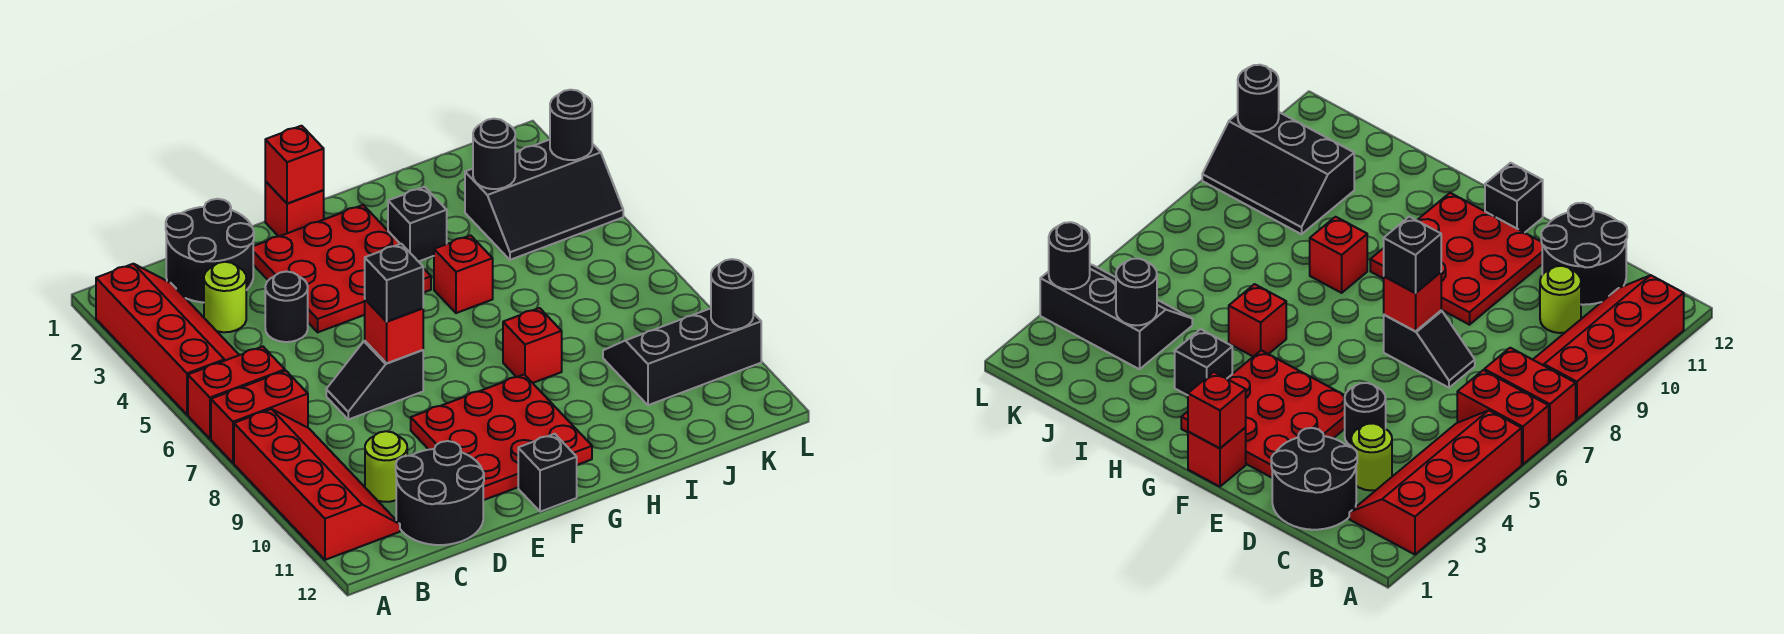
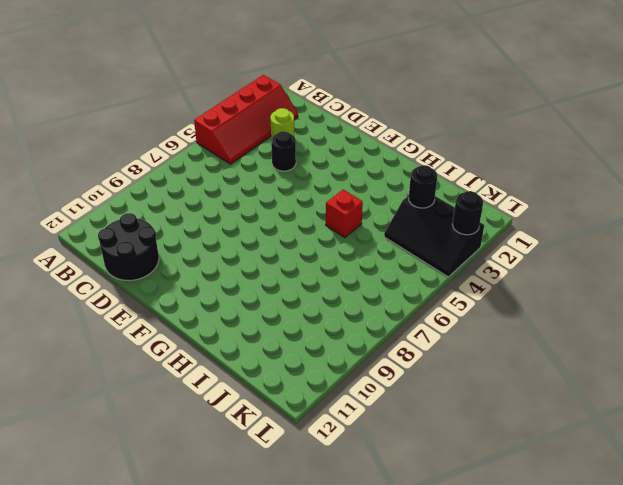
none -> red brick A6:B6 level 1
none -> red brick A7:B7 level 1
none -> red slope A8:B11 level 1 top A

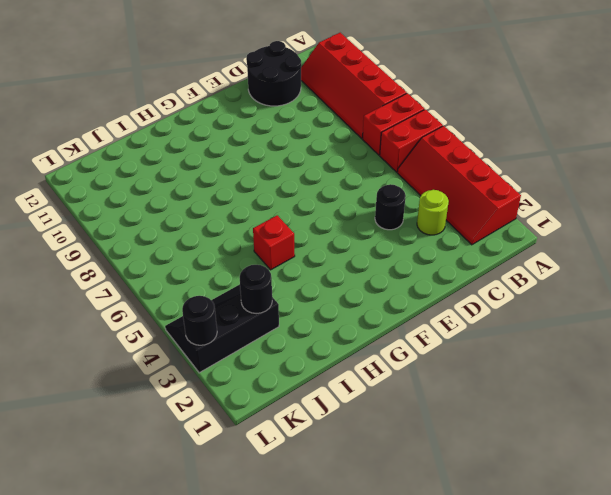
none -> black round brick C1:D2 level 1
none -> lime round brick C10 level 1
none -> black slope D7:E7 level 1 top E

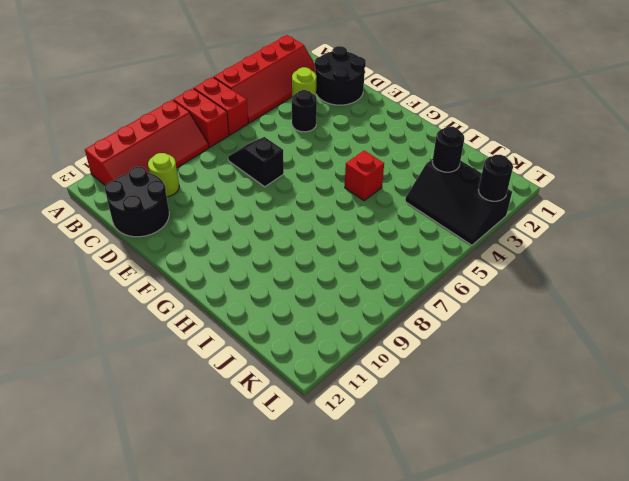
none -> red plate E2:G4 level 1
none -> red plate E9:G11 level 1
none -> red brick F1 level 1

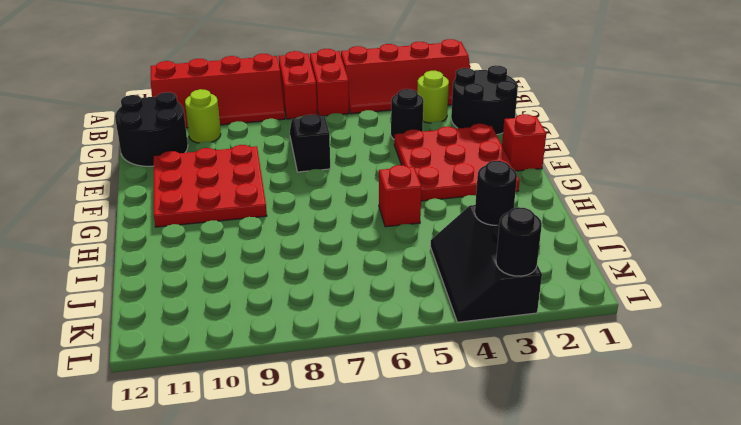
none -> black brick F12 level 1
none -> black brick H3 level 1
none -> red brick H8 level 1

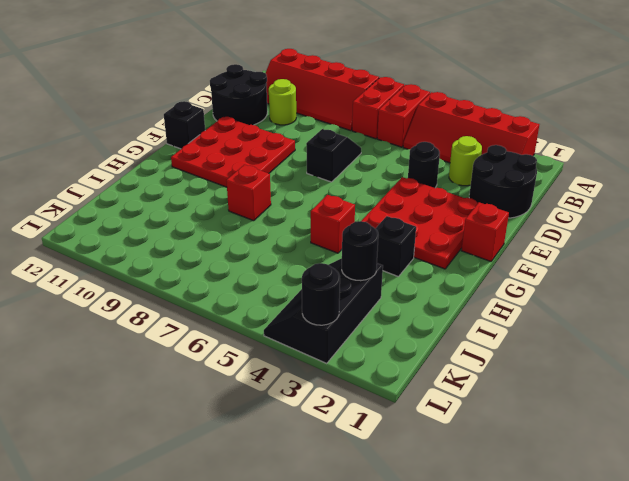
none -> black slope J9:L10 level 1 top 10
none -> red brick E7 level 2
none -> red brick F1 level 2

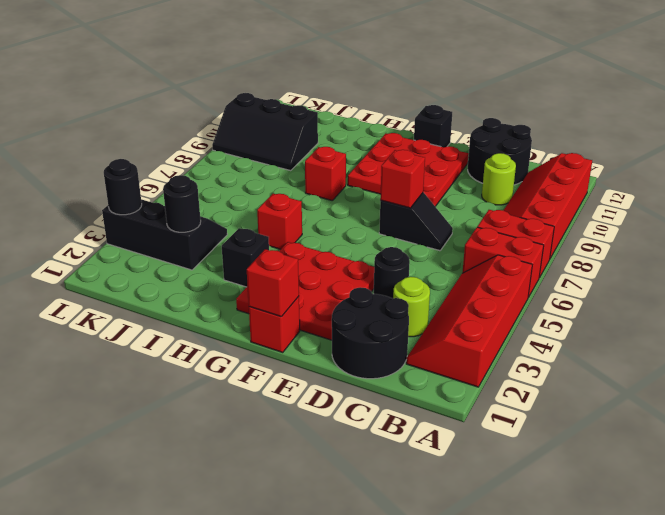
none -> black round brick L10 level 2
none -> black brick E7 level 3

